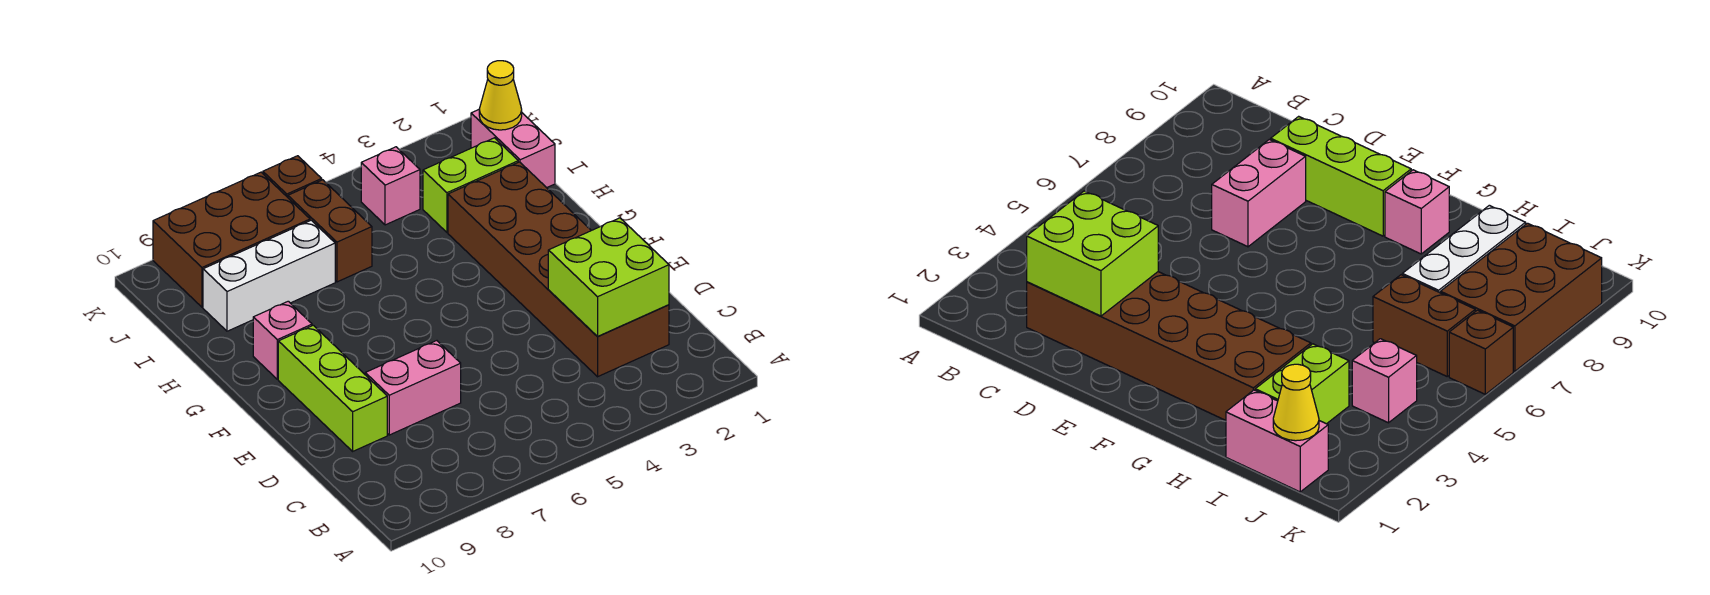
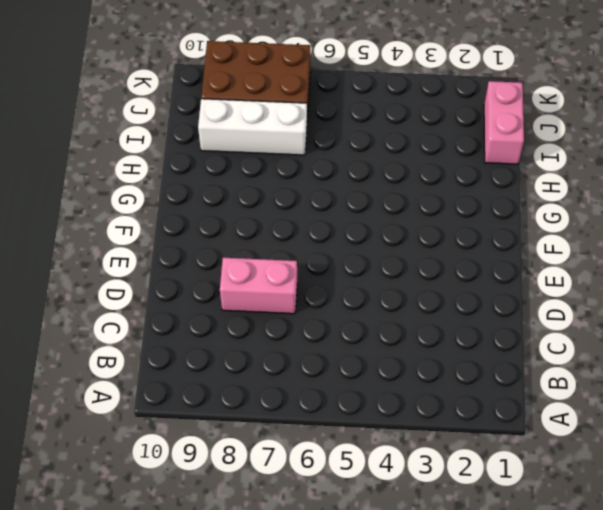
none -> brown brick C2:H3 level 1
none -> lime brick D9:F9 level 1
none -> pink brick G9 level 1

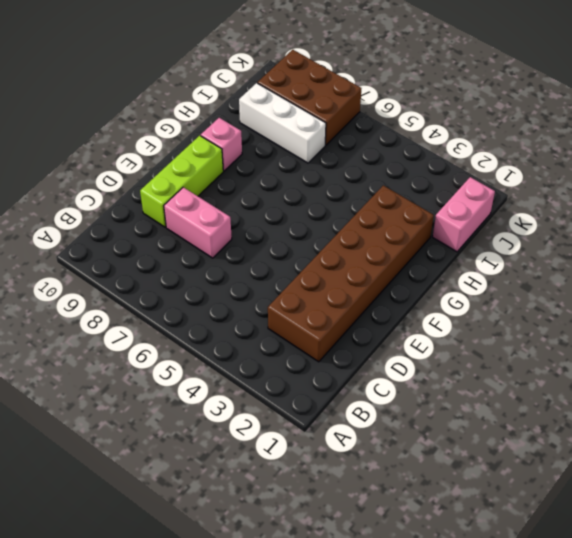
none -> lime brick I2:I3 level 1
none -> brown brick I6:J6 level 1
none -> pink brick J4 level 1

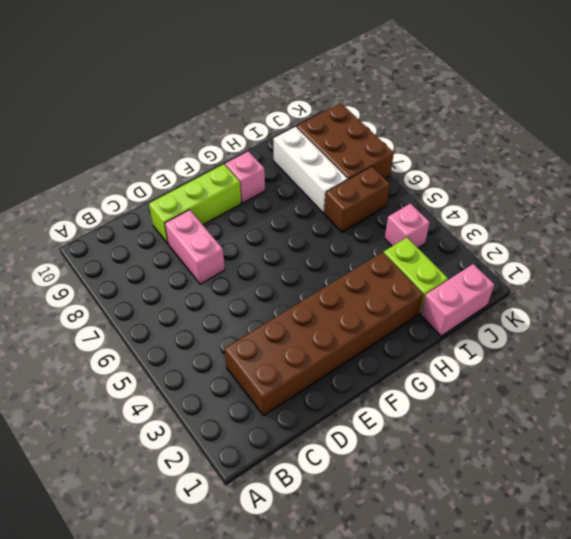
none -> brown brick K6 level 1
none -> lime brick C2:D3 level 2
none -> yellow cone J1 level 2

